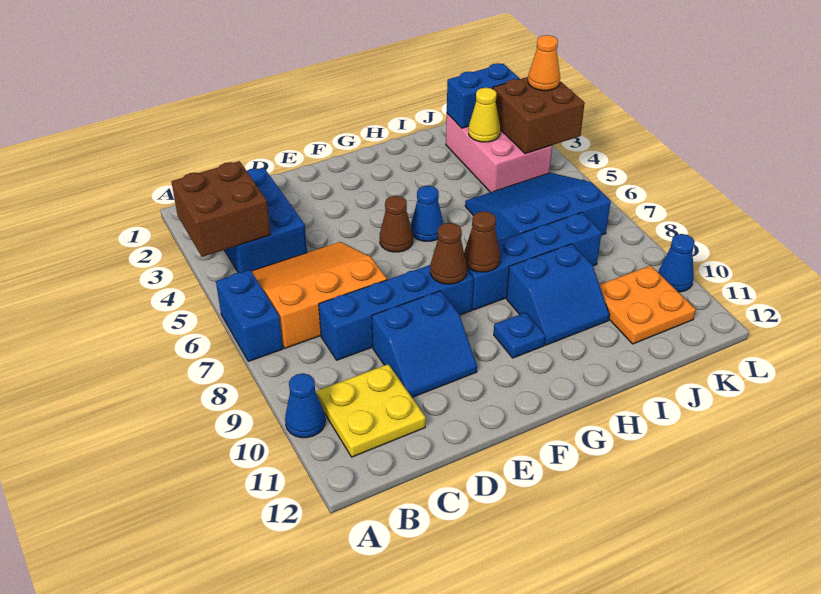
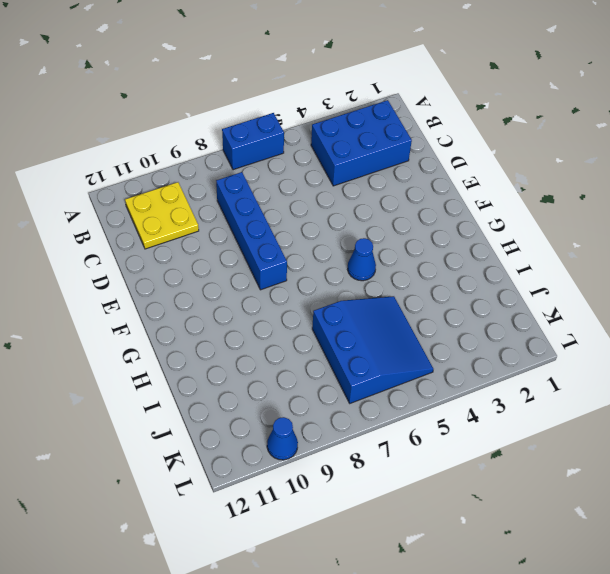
none -> blue cone A10 level 1
none -> orange slope B5:D7 level 1 top 7
none -> blue slope D9:E10 level 1 top 9

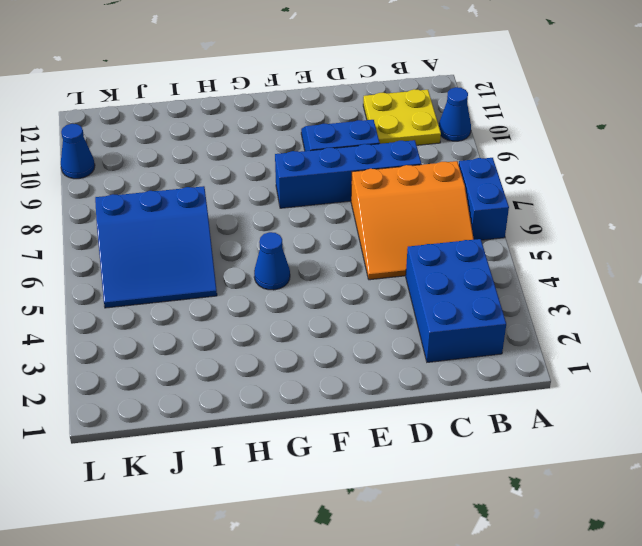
none -> brown cone F5 level 1
none -> blue brick G8:J8 level 1
none -> blue plate G10 level 1

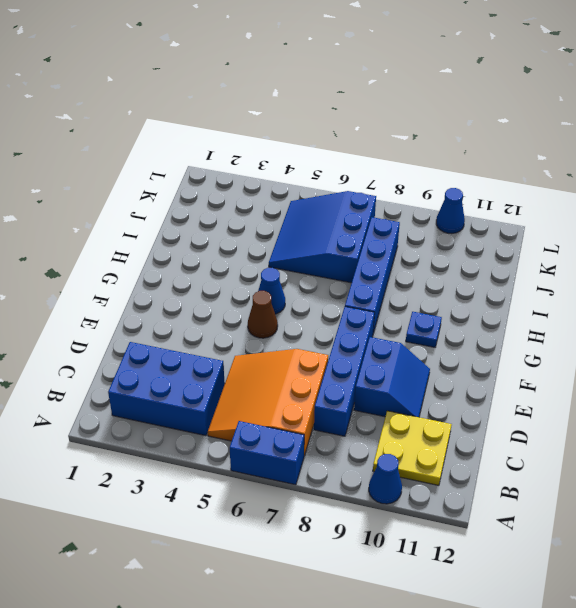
none -> blue slope H9:I10 level 1 top 9
none -> pink brick J2:K4 level 1
none -> orange plate J10:K11 level 1

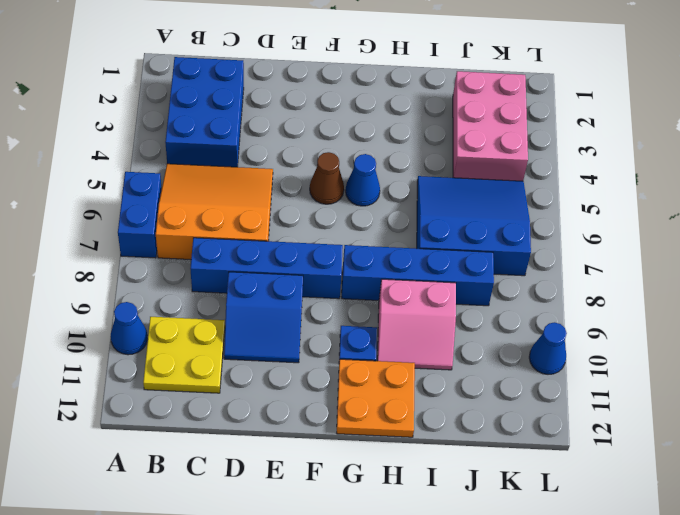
orange plate G11:H12 level 1 -> orange plate J10:K11 level 1
pink slope H9:I10 level 1 top 9 -> blue slope H9:I10 level 1 top 9
none -> brown brick A3:B4 level 2
none -> brown cone F8 level 2
none -> brown cone G8 level 2

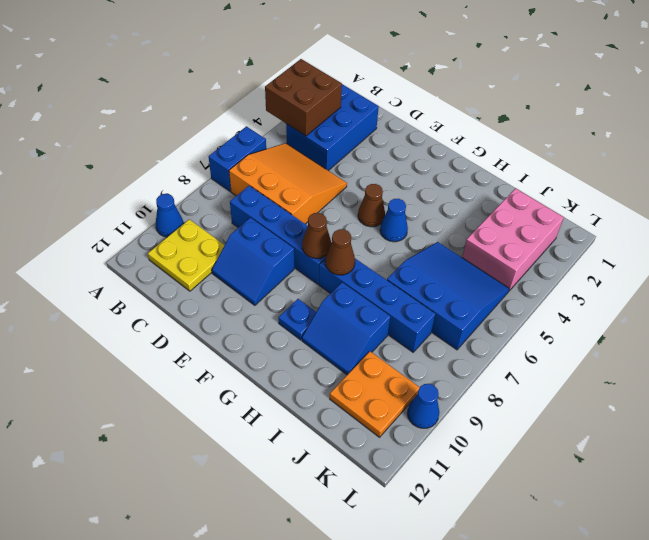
none -> blue brick J2:K2 level 2
none -> yellow cone J3 level 2
none -> brown brick K3:L4 level 2

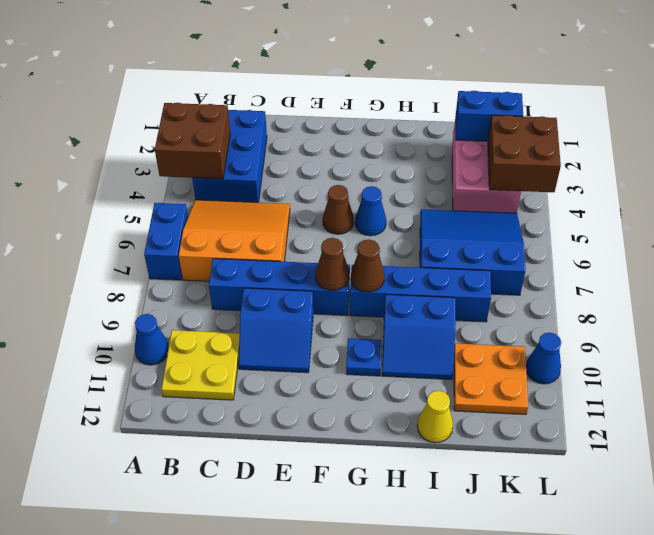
yellow cone I12 level 1 -> yellow cone J3 level 2
none -> orange cone L3 level 3

